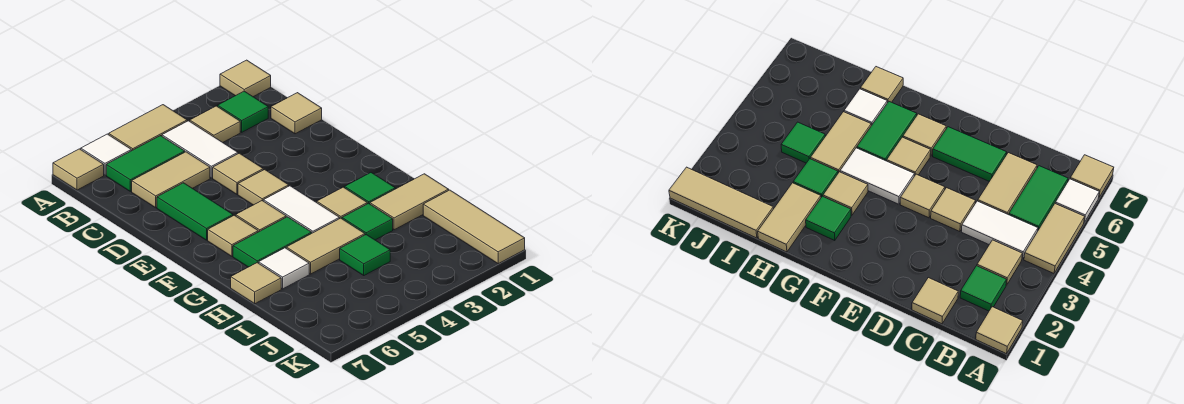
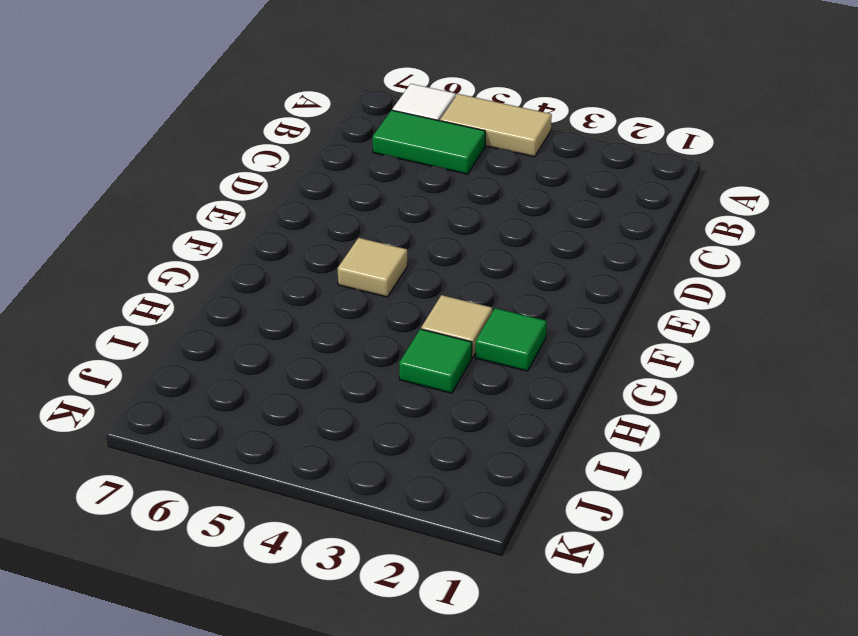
none -> tan tile A1 level 1
none -> tan tile A7 level 1
none -> green tile B2 level 1

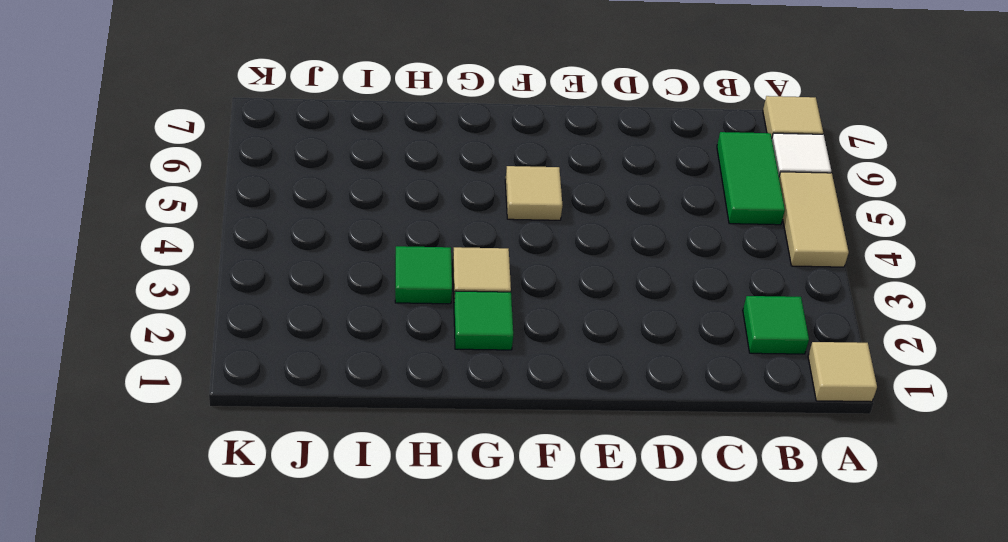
none -> tan tile B3 level 1
none -> white tile B4:C4 level 1
none -> tan tile C1 level 1

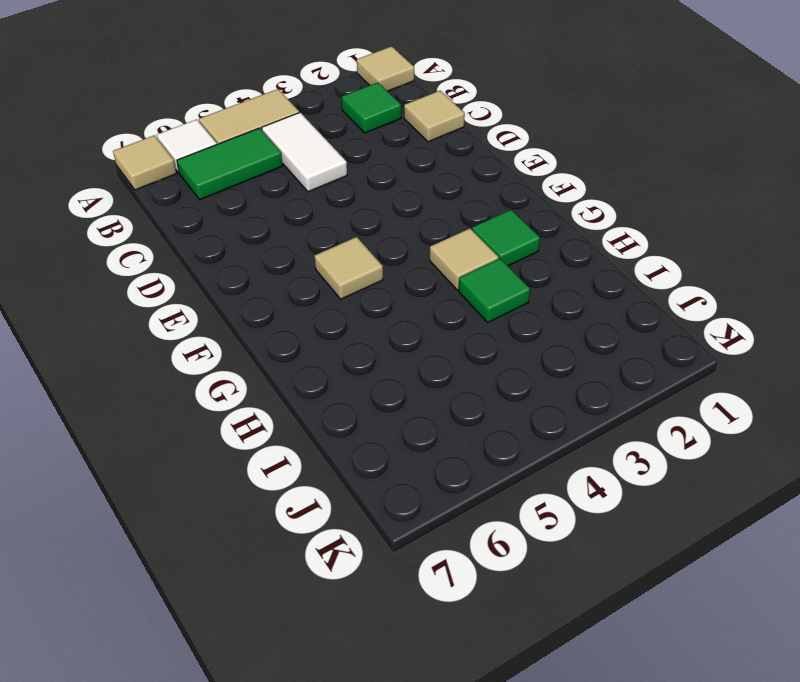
none -> tan tile B3 level 1
none -> tan tile C5:C6 level 1
none -> tan tile D4 level 1

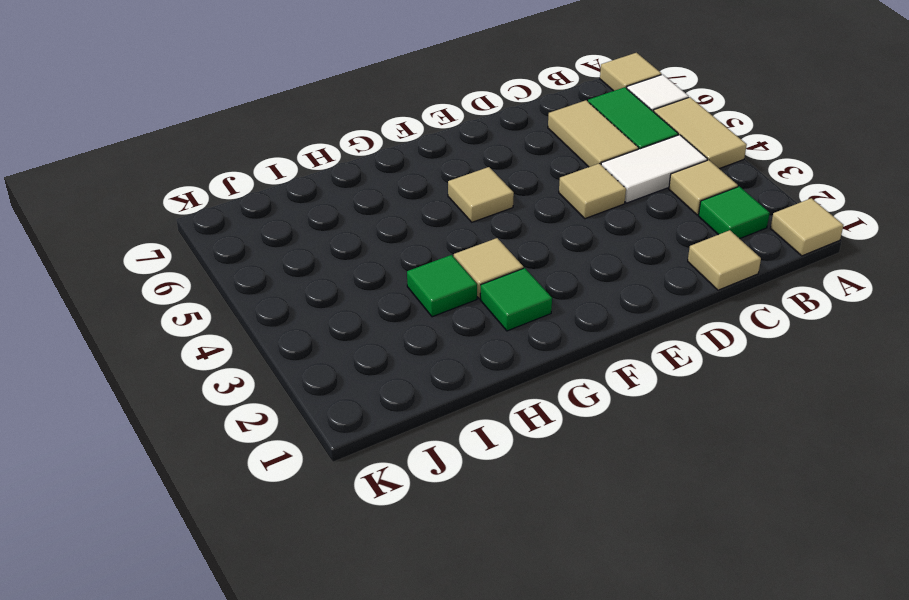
none -> green tile D6:E6 level 1
none -> tan tile E4 level 1
none -> white tile F4:G4 level 1

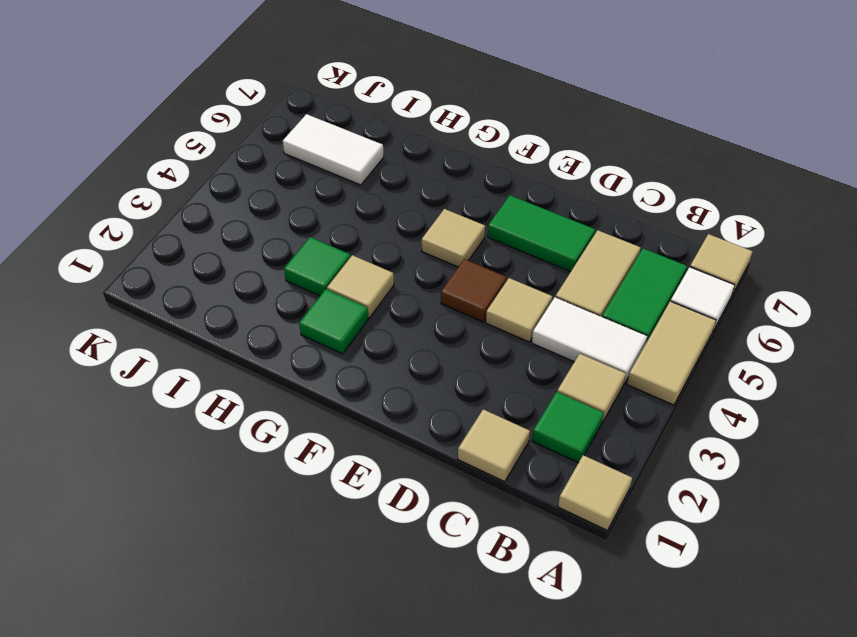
brown tile E4 level 1 -> tan tile E4 level 1
white tile I6:J6 level 1 -> white tile F4:G4 level 1
none -> tan tile F6 level 1
none -> green tile G5:G6 level 1
none -> tan tile H1:H2 level 1

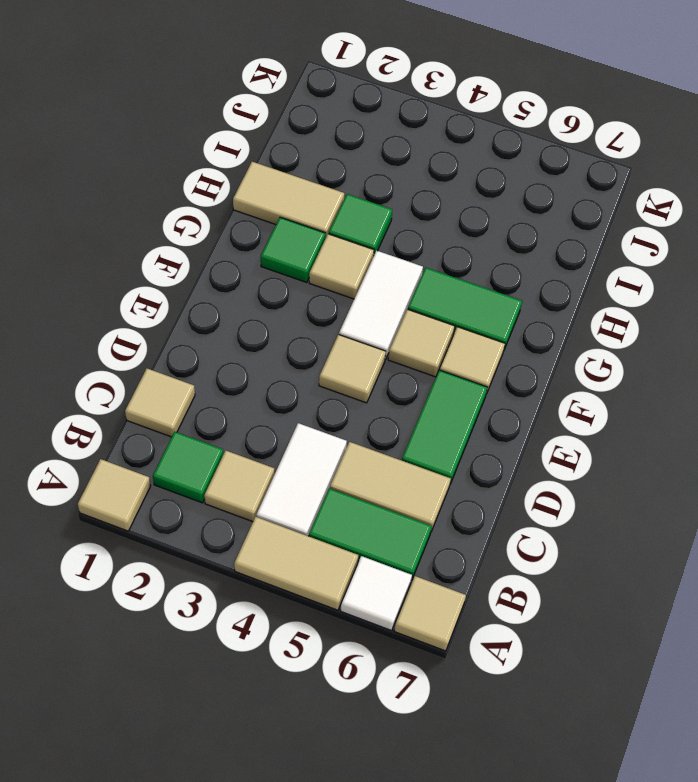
none -> tan tile D4 level 1
none -> tan tile H4:H5 level 1
none -> white tile H6 level 1

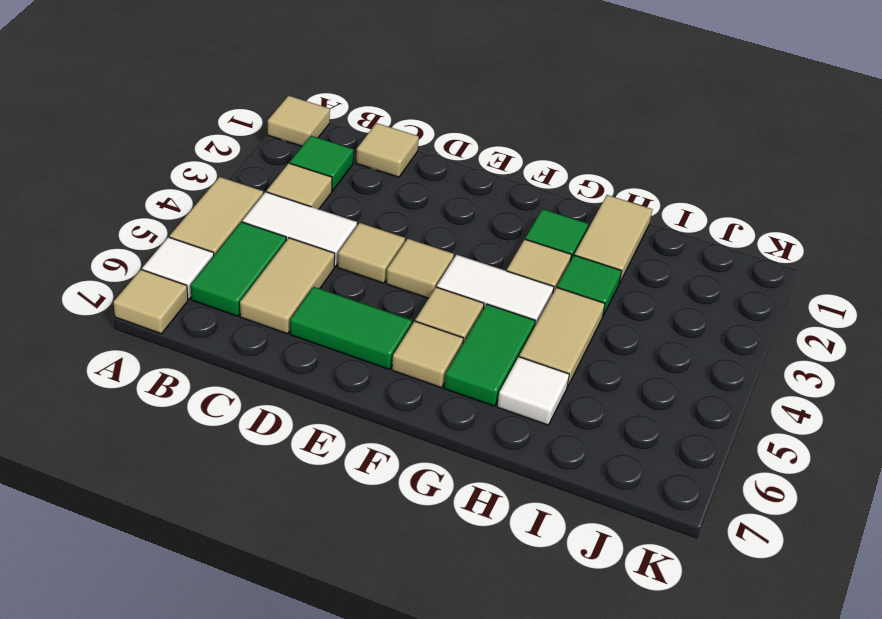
none -> tan tile H7 level 1
none -> tan tile I1:K1 level 1
none -> green tile I4 level 1

